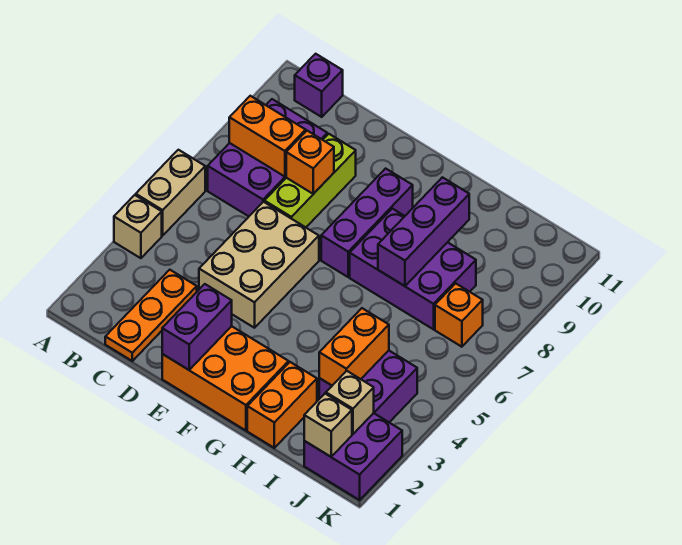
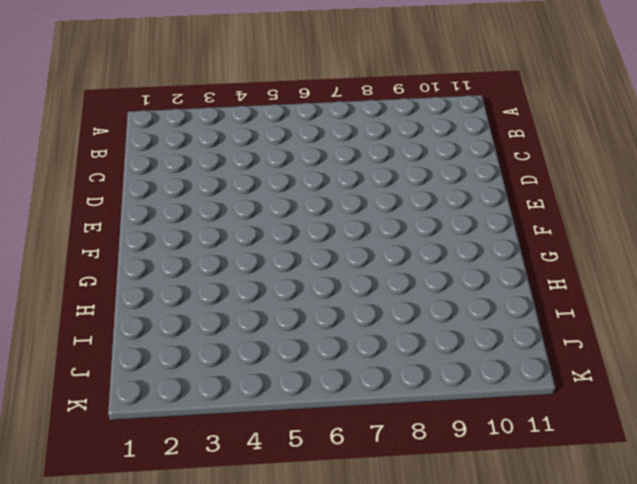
none -> tan brick A4 level 1
none -> tan brick A5:A6 level 1
none -> purple brick B7:C9 level 1

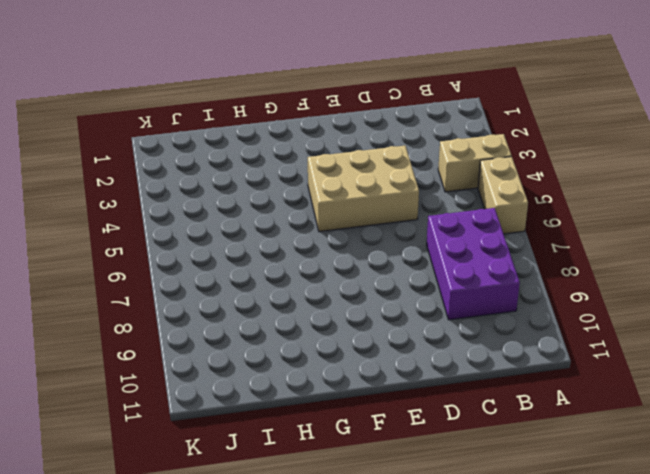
tan brick A4:B4 level 1 -> tan brick A4 level 1
tan brick D4:F5 level 1 -> tan brick D4:E6 level 1
none -> purple brick B11 level 1
none -> orange plate C1:C3 level 1
none -> lime brick D7:D9 level 1

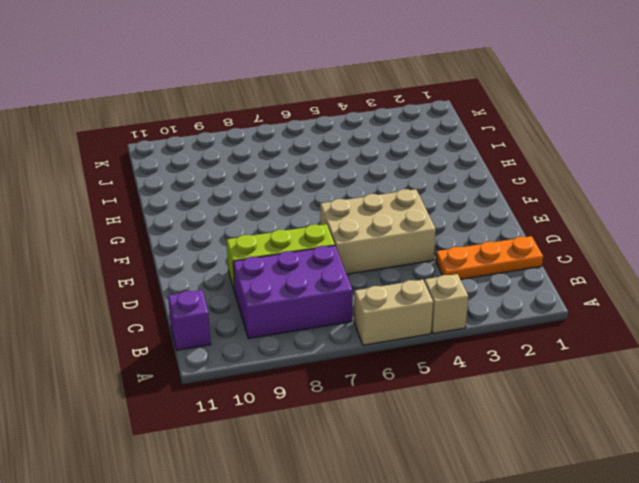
none -> orange brick E1:G2 level 1
none -> purple brick F7:F9 level 1
none -> purple brick G7:I8 level 1

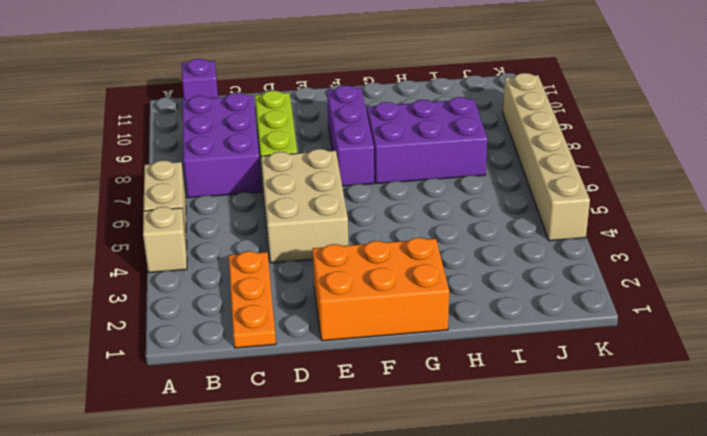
tan brick K4:K9 level 1 -> none
none -> orange brick H1:H2 level 1
none -> purple brick I3:J4 level 1
none -> purple brick J1:K2 level 1

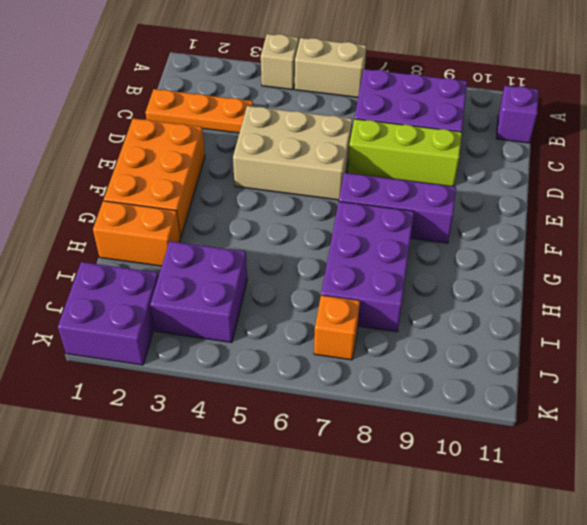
none -> orange brick B8:C8 level 2
none -> orange brick D8 level 2
none -> purple brick E1:E2 level 2

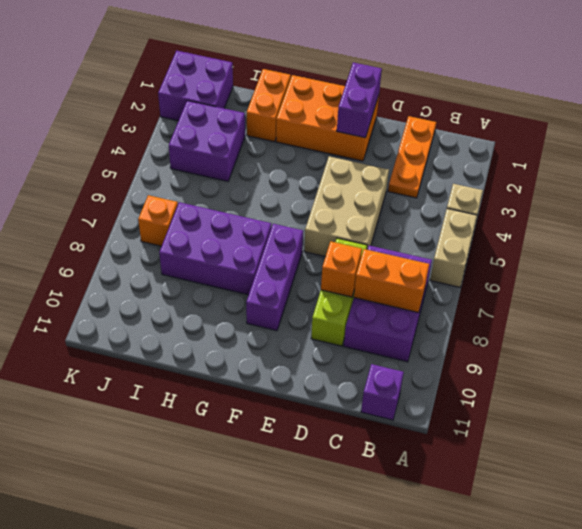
none -> purple brick H7:H9 level 2
none -> orange brick I3:I4 level 2
none -> tan brick J1 level 2

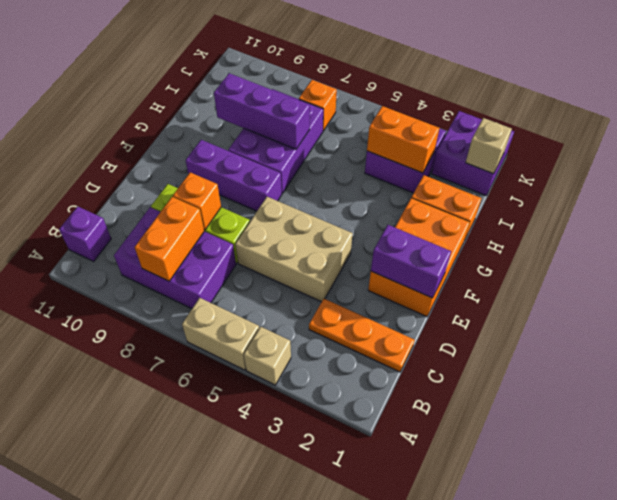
none -> tan brick J2 level 2

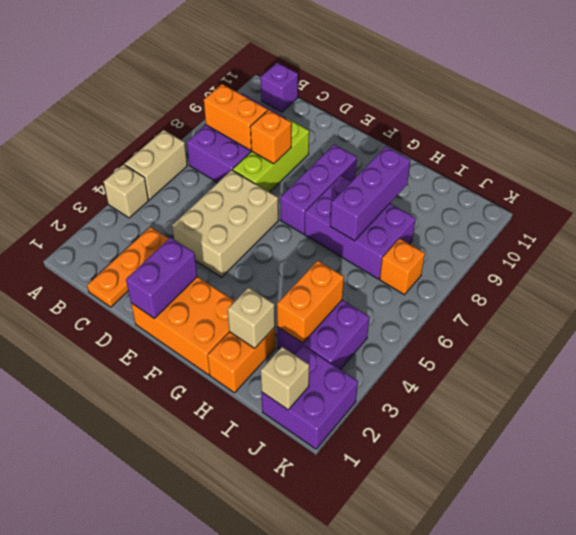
tan brick H2 level 2 -> tan brick J2 level 2

